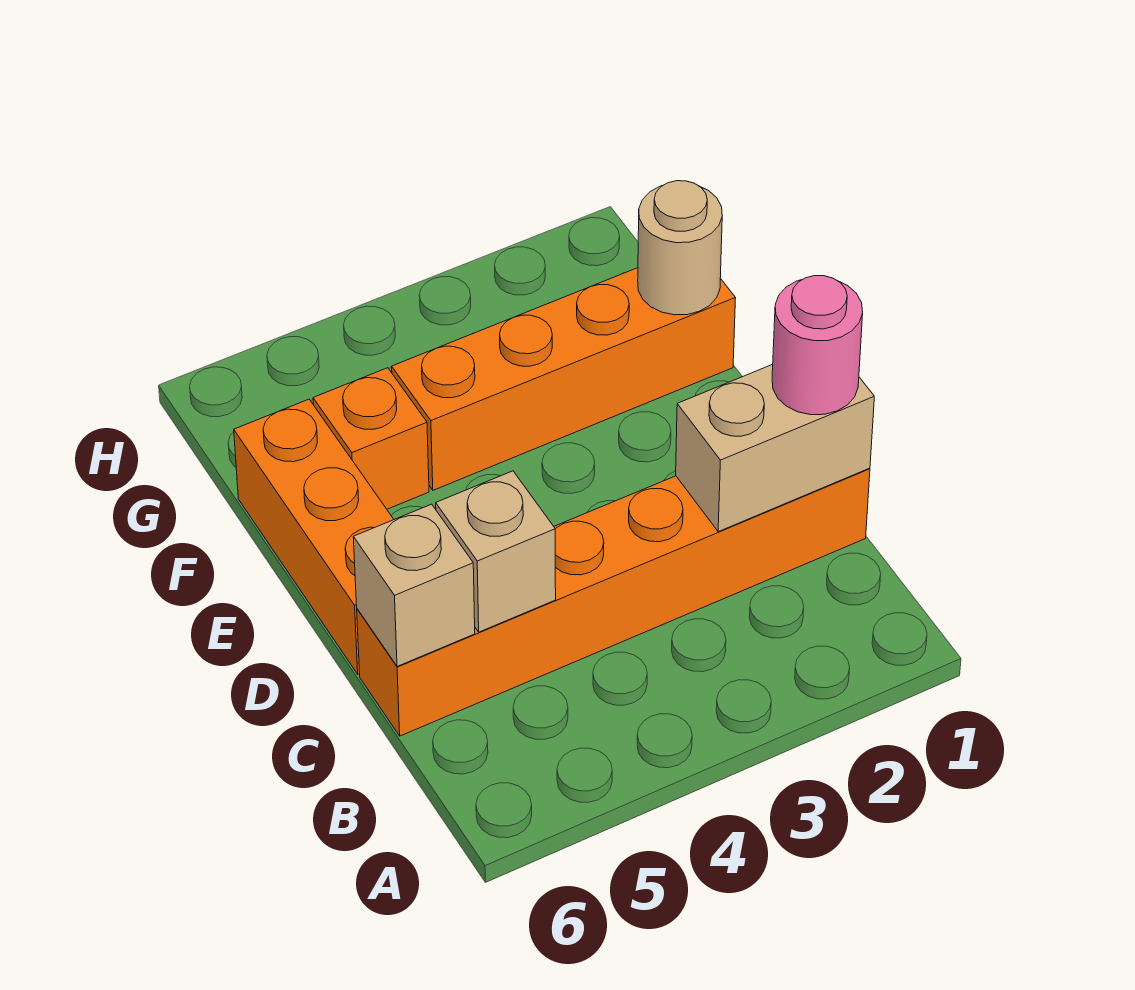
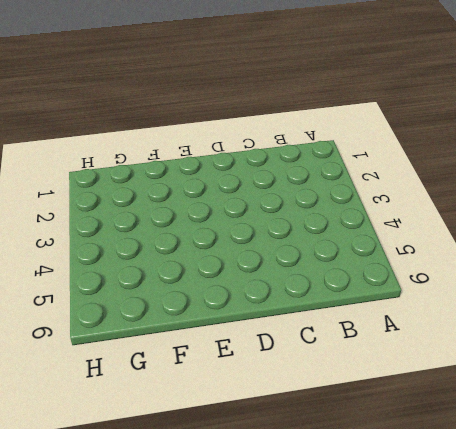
none -> orange brick C1:C6 level 1
none -> orange brick D6:F6 level 1

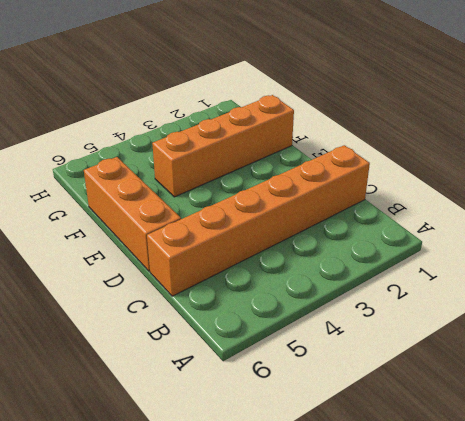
none -> orange brick F5 level 1
none -> tan brick C1:C2 level 2

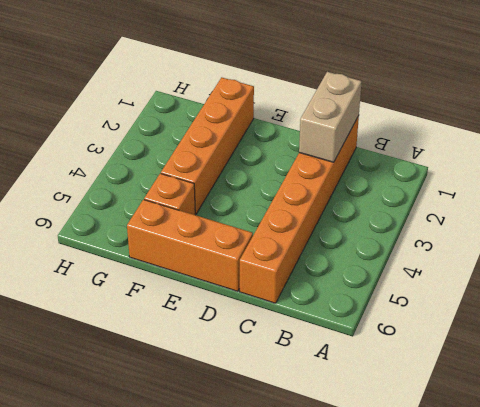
none -> tan brick C5 level 2
none -> tan brick C6 level 2

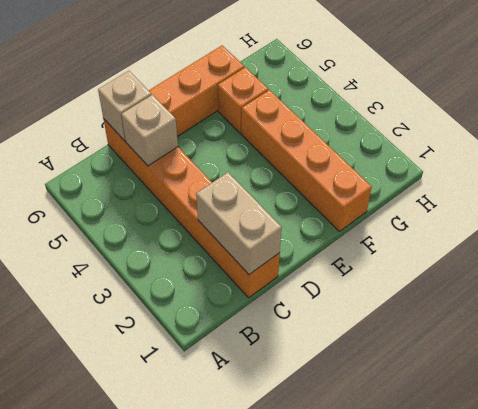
none -> tan round brick F1 level 2
none -> pink round brick C1 level 3

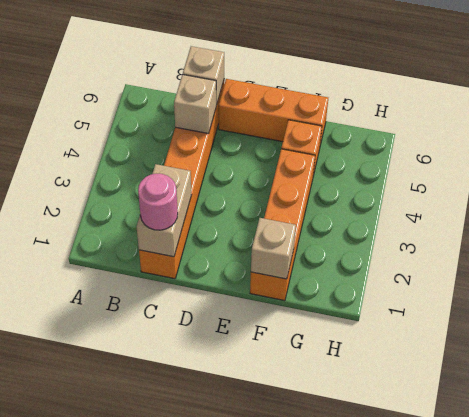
tan brick F1 level 2 -> tan round brick F1 level 2

